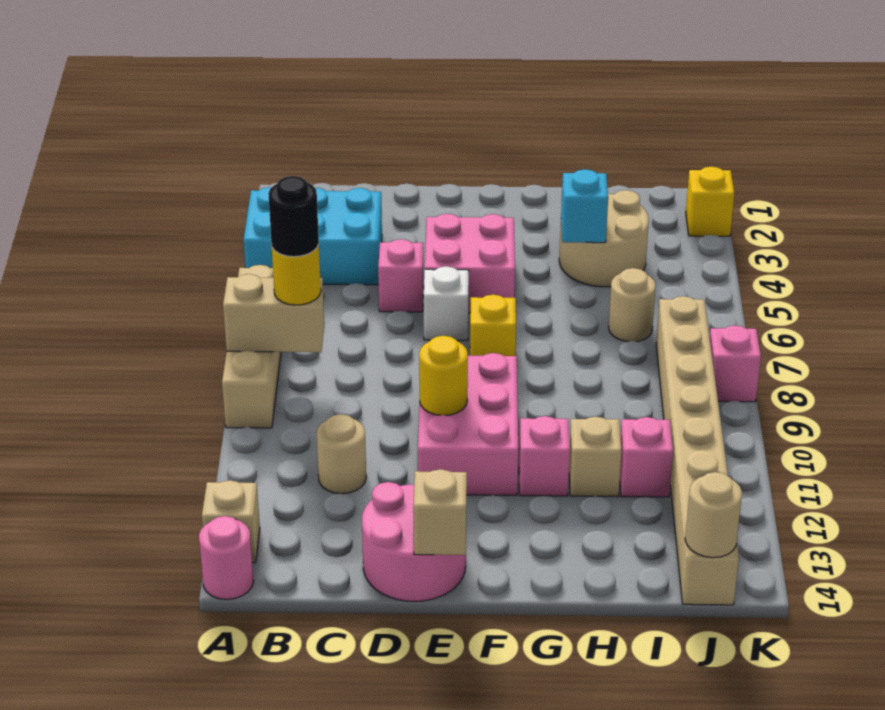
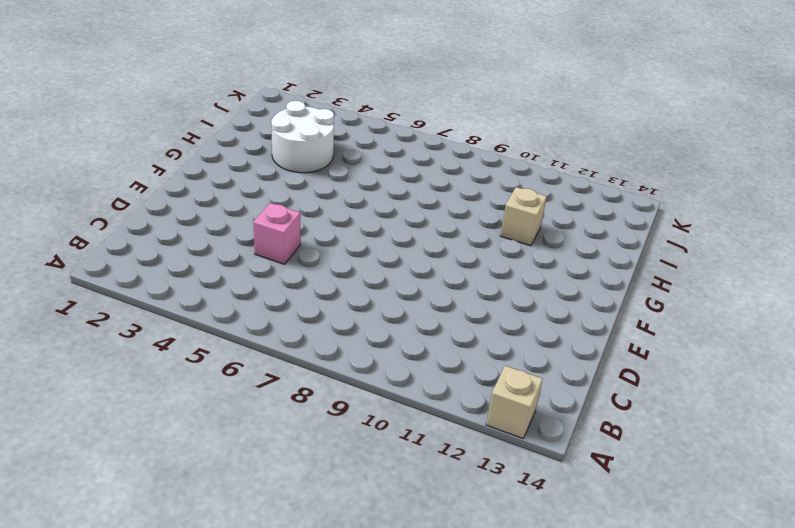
white round brick H3:I4 level 1 -> tan round brick H3:I4 level 1
none -> cyan brick A3:C4 level 1
none -> tan brick A6:A9 level 1
none -> pink round brick A14 level 1

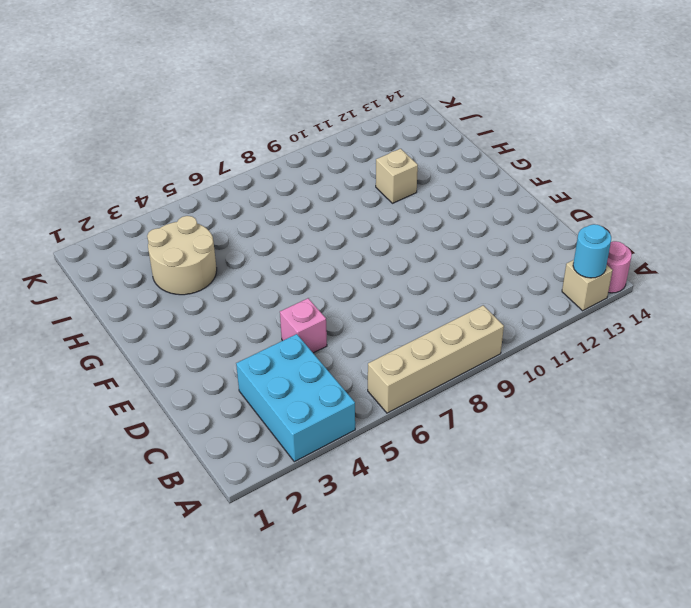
cyan round brick A13 level 2 -> none
none -> tan round brick C11 level 1
none -> pink round brick D13:E14 level 1
none -> pink brick E4:F5 level 1

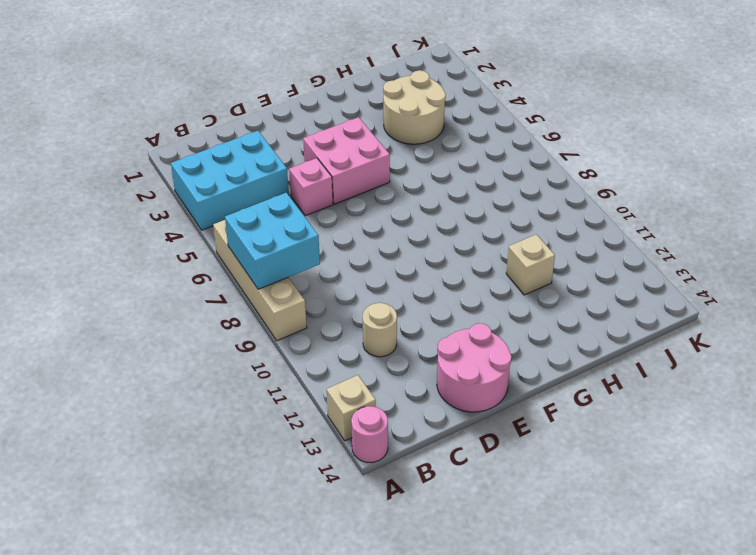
cyan brick A7:B8 level 2 -> tan brick A8:B8 level 2
none -> white brick E6 level 1
none -> pink brick E9:F11 level 1
none -> yellow brick F7 level 1

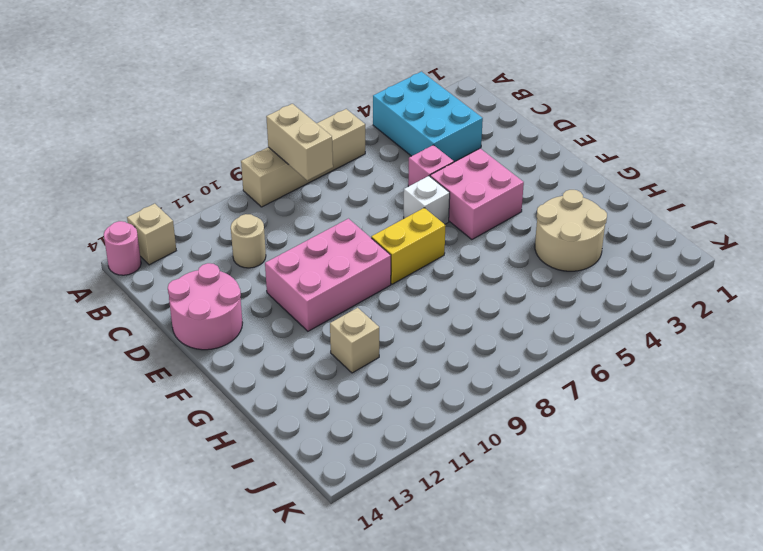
yellow brick F7:F8 level 1 -> yellow brick F7 level 1
none -> pink brick G11 level 1
none -> tan round brick I6 level 1
none -> pink brick I11 level 1

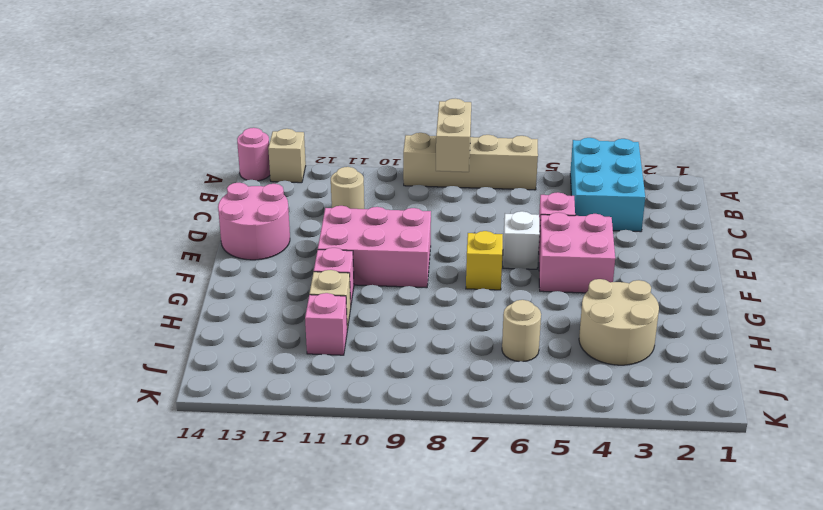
none -> tan brick J7:J14 level 1
none -> yellow brick K2 level 1
none -> pink brick K8 level 1

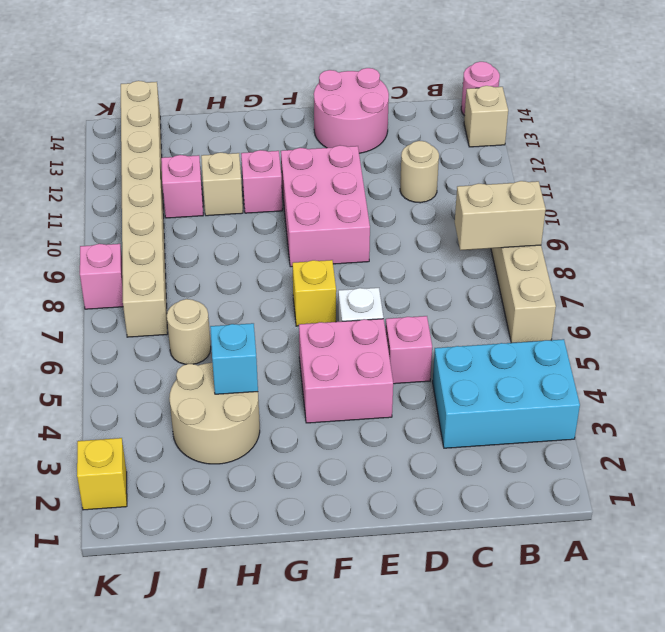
none -> yellow round brick E10 level 2
none -> tan brick E14 level 2
none -> tan round brick J14 level 2

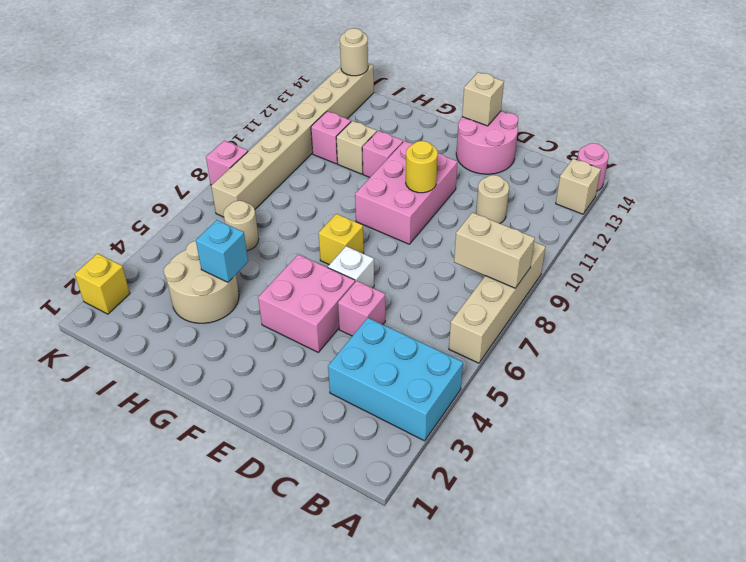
none -> yellow round brick B8 level 3
none -> black round brick B8 level 4

